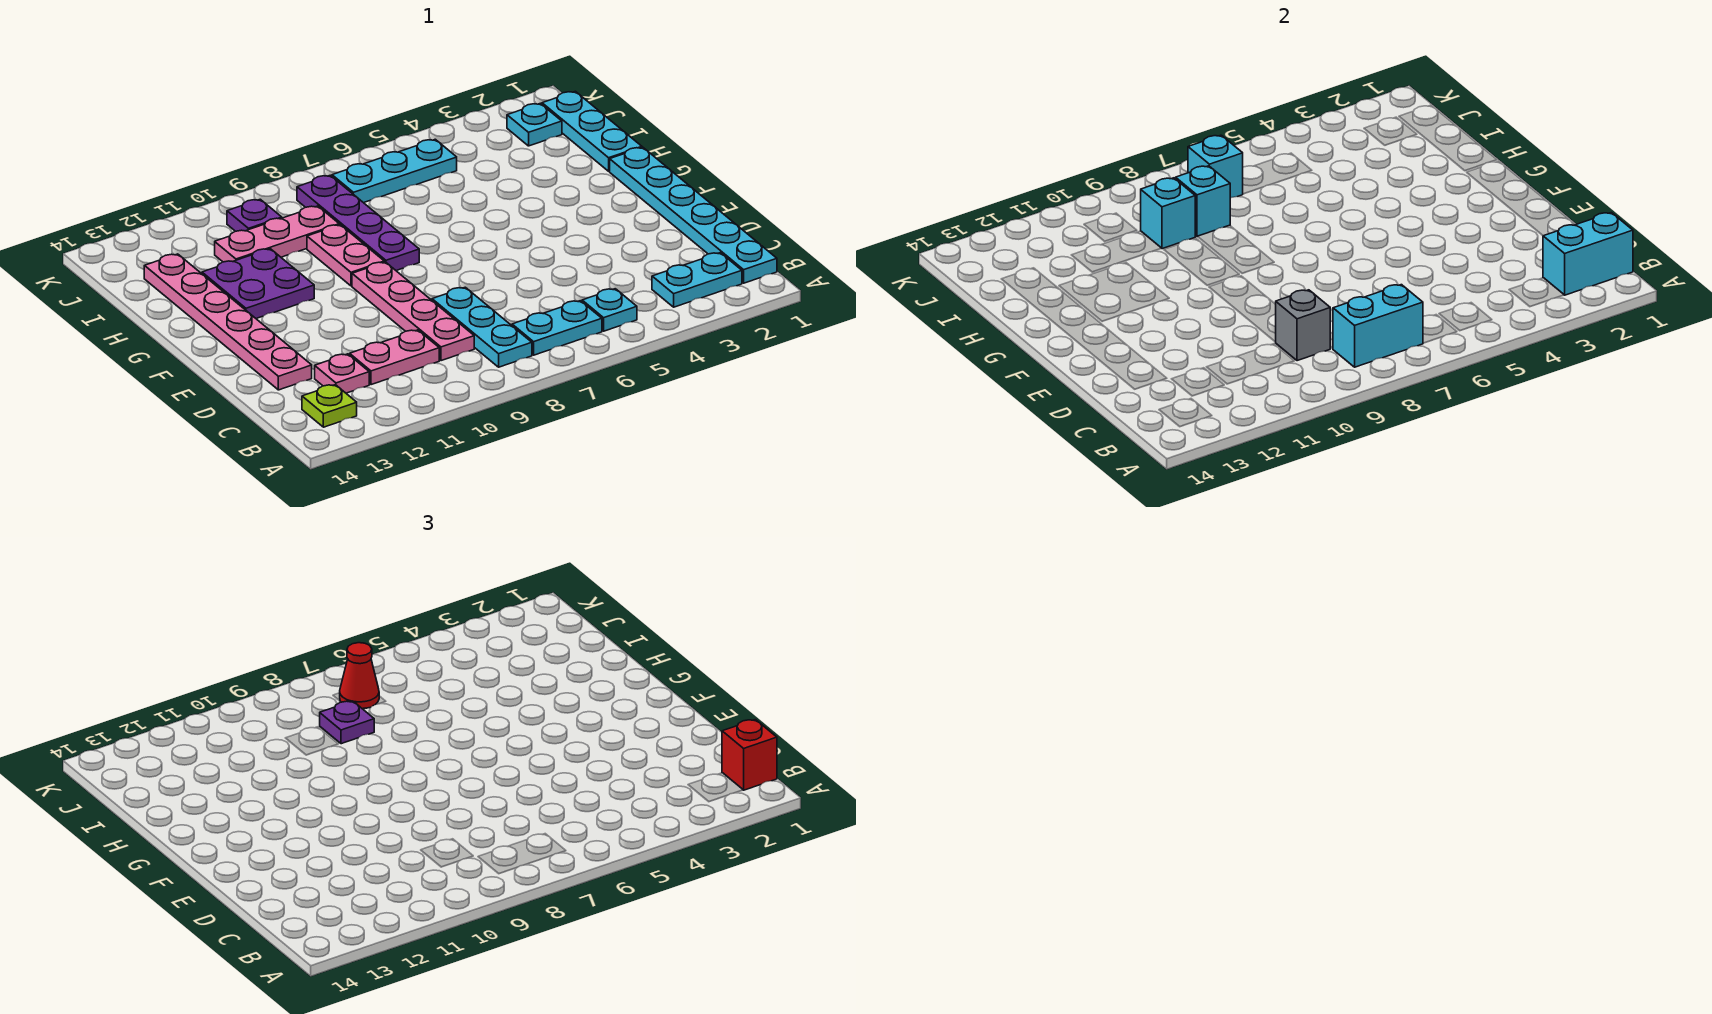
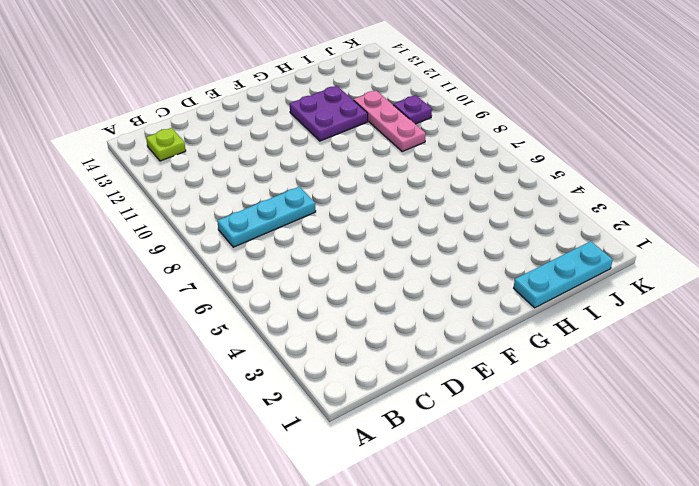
none -> cyan plate B1:G1 level 1
none -> cyan plate B2:B3 level 1
none -> cyan plate B5 level 1

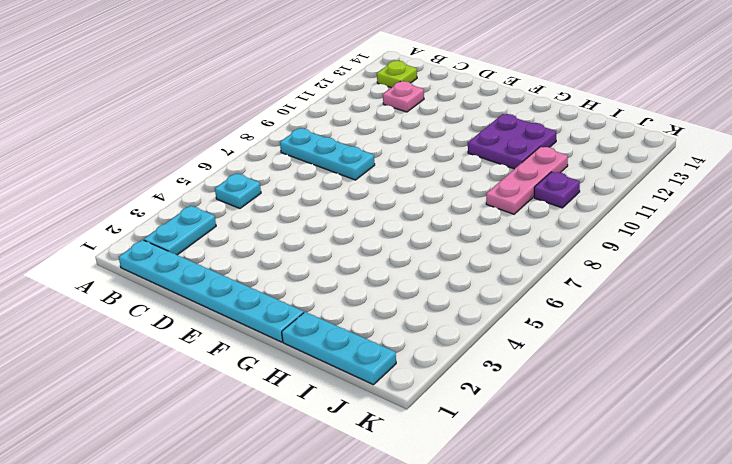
none -> cyan plate B6:B7 level 1
none -> pink plate C9:F9 level 1
none -> pink plate C10:C11 level 1

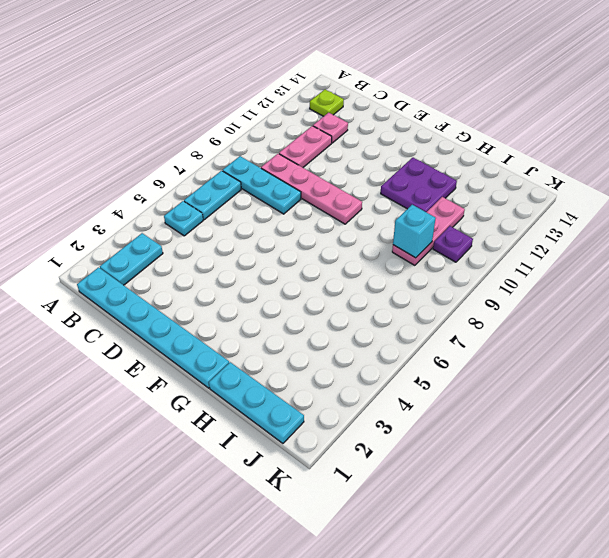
none -> pink plate D13:I13 level 1
none -> purple plate G8:J8 level 1
none -> pink plate G9:H9 level 1

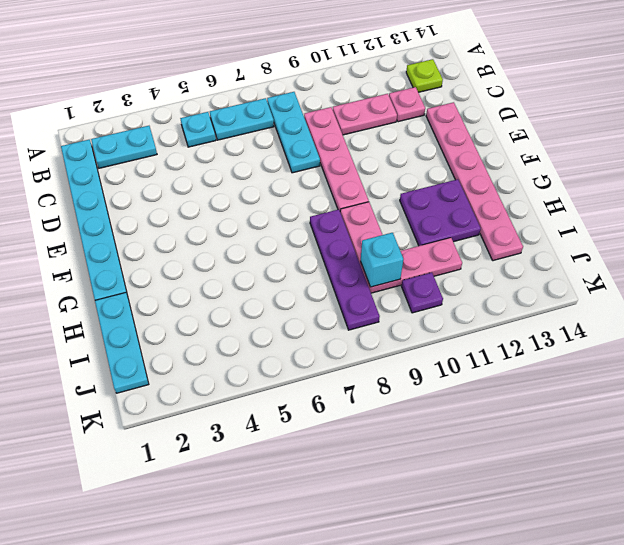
none -> cyan plate J2 level 1
none -> cyan plate J5:J7 level 1
none -> cyan brick B1:B2 level 2

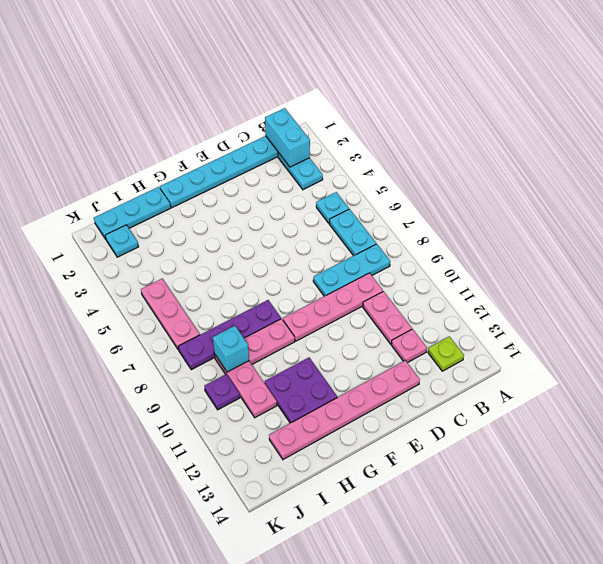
pink plate J5:J7 level 1 -> cyan plate J5:J7 level 1
none -> cyan brick B7:B8 level 2
none -> grey brick C9 level 2
none -> cyan brick I8 level 2

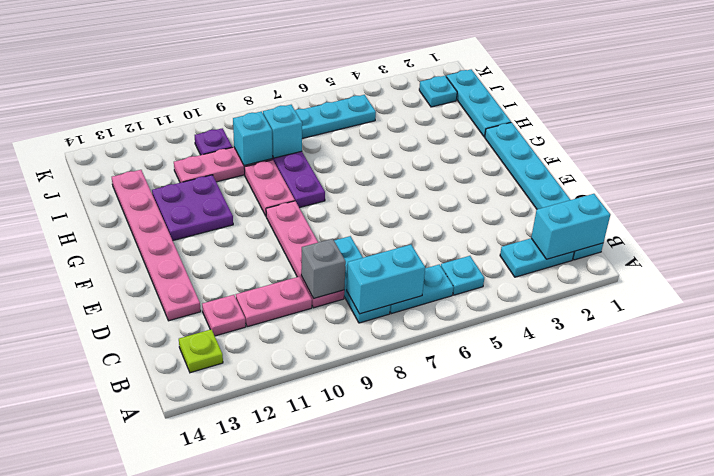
none -> cyan brick J7 level 2
none -> red brick B1 level 3
none -> purple plate I8 level 3

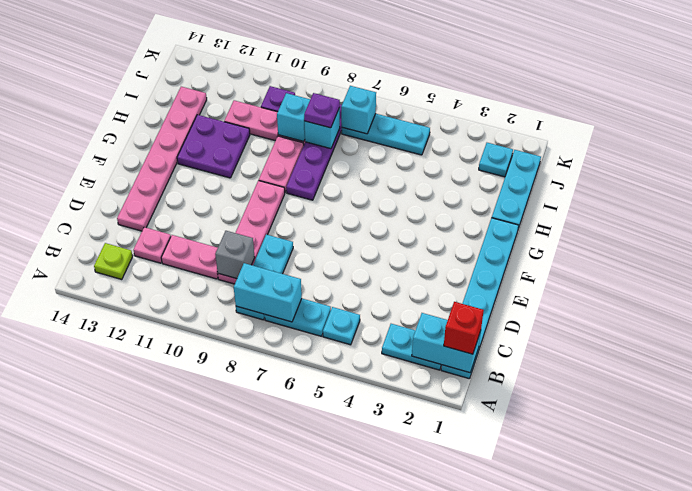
none -> red cone J7 level 3

